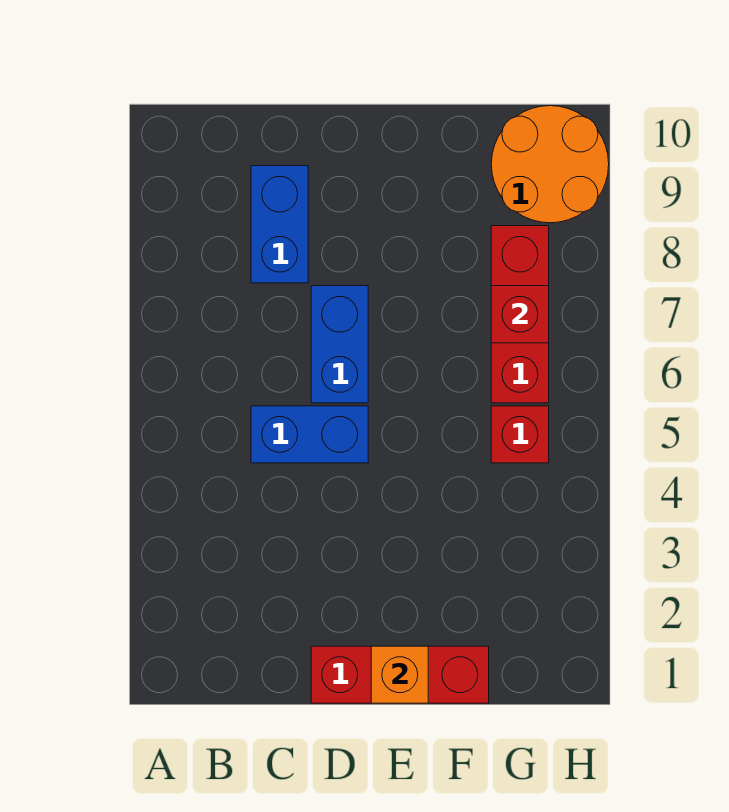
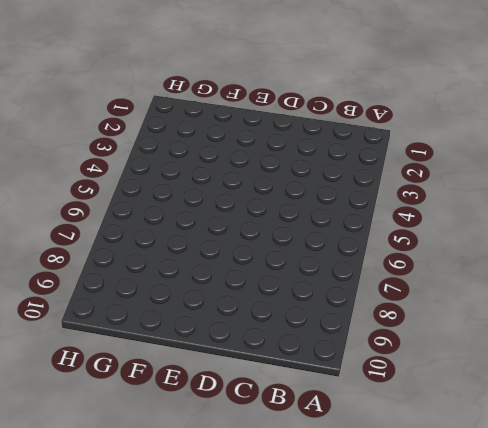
none -> blue brick C5:D5 level 1
none -> blue brick C8:C9 level 1

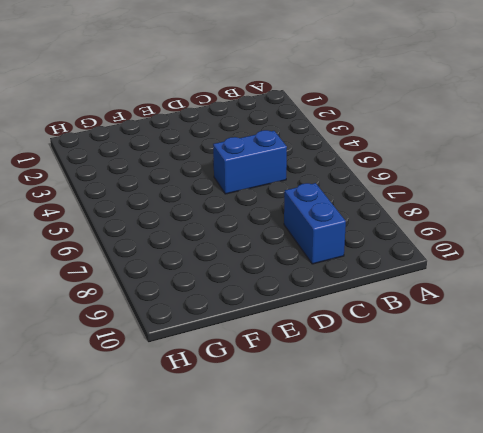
none -> red brick D1:F1 level 1
none -> blue brick D6:D7 level 1

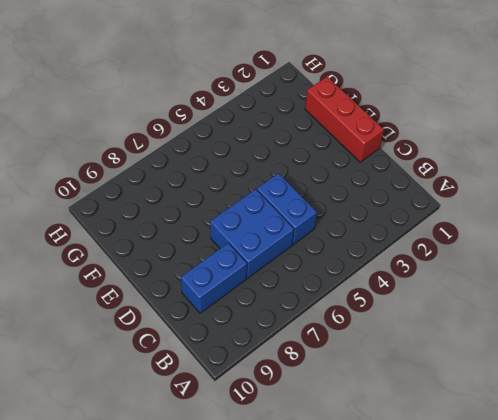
blue brick C6:D7 level 1 -> blue brick D6:D7 level 1
none -> red brick G5 level 1
none -> red brick G6:G8 level 1

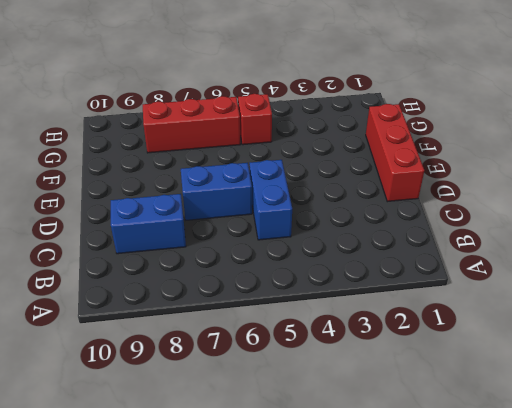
none -> orange round brick G9:H10 level 1
none -> orange brick E1 level 2

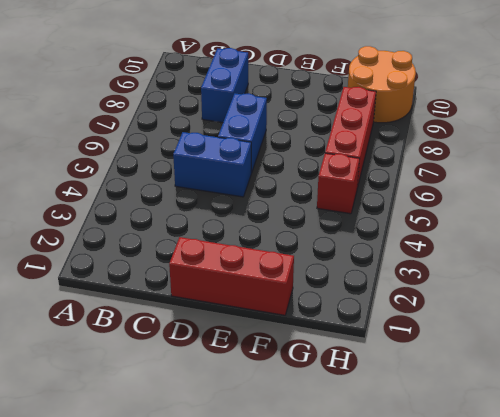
none -> orange brick E1 level 2
none -> red brick G7 level 2

